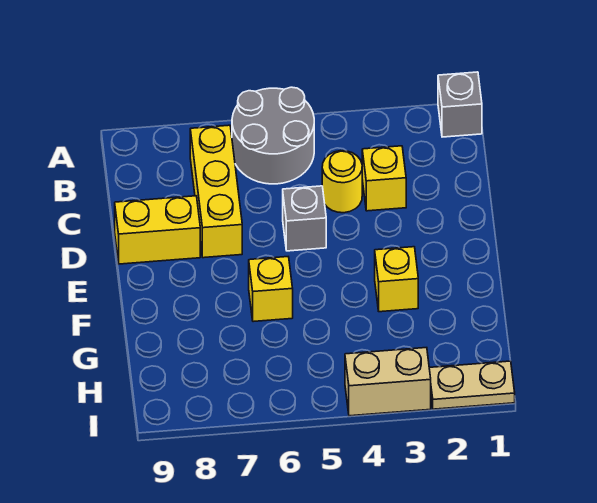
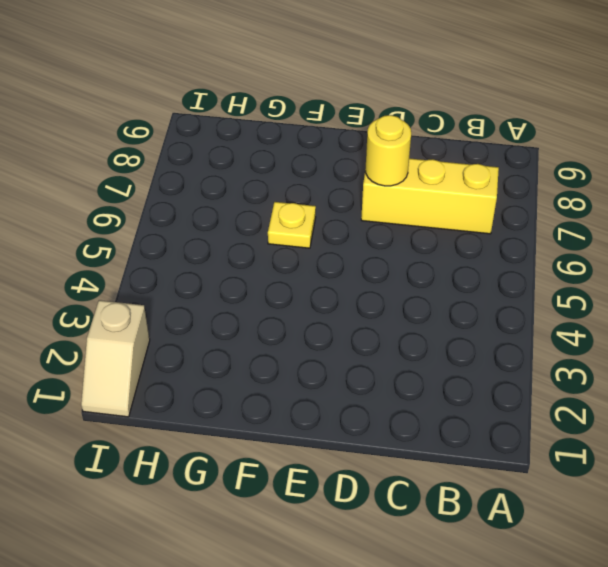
yellow round brick D7 level 2 -> yellow round brick C4 level 1
yellow plate F6 level 1 -> yellow brick F6 level 1
tan slope I1:I2 level 1 top 2 -> tan plate I1:I2 level 1
none -> grey brick A1 level 1
none -> grey round brick A5:B6 level 1

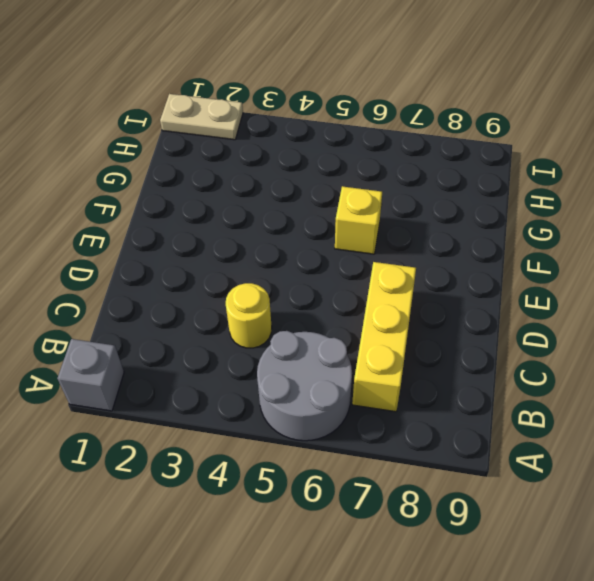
none -> yellow brick C3 level 1
none -> grey brick D5 level 1

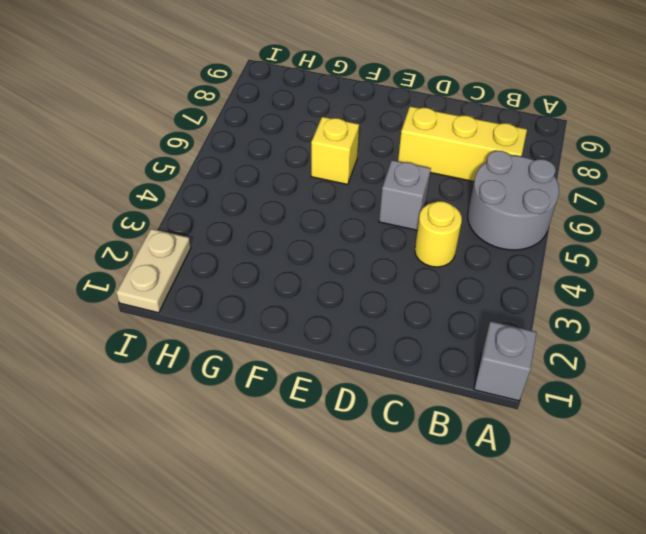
none -> yellow brick C3 level 1
none -> yellow brick D8:D9 level 1

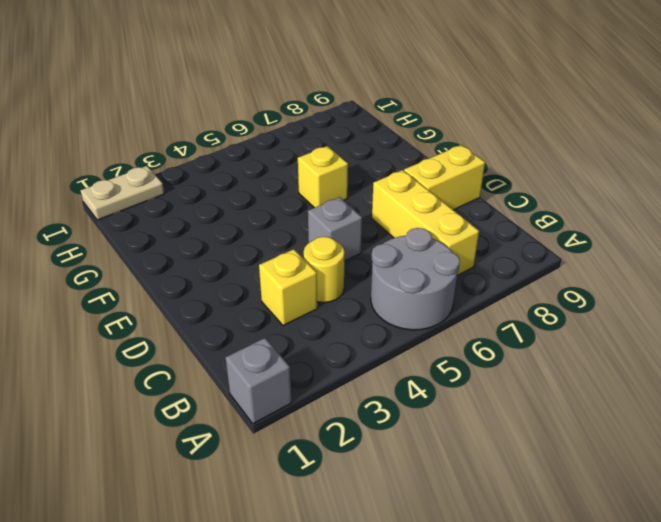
none -> yellow brick F3 level 1
none -> tan brick I3:I4 level 1

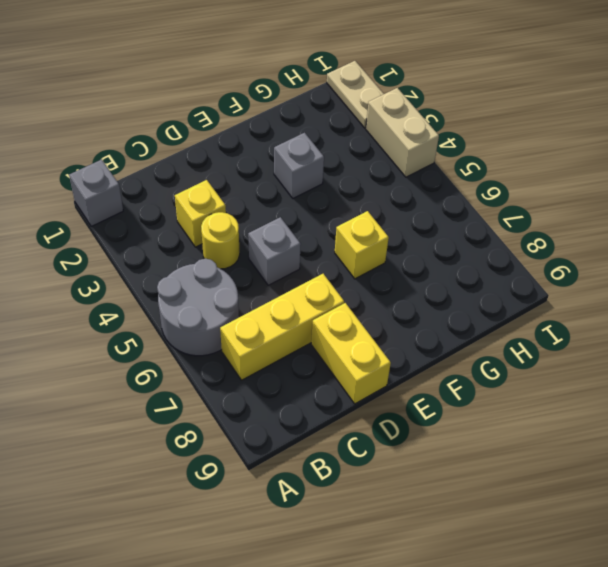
grey brick F3 level 1 -> yellow brick F3 level 1

